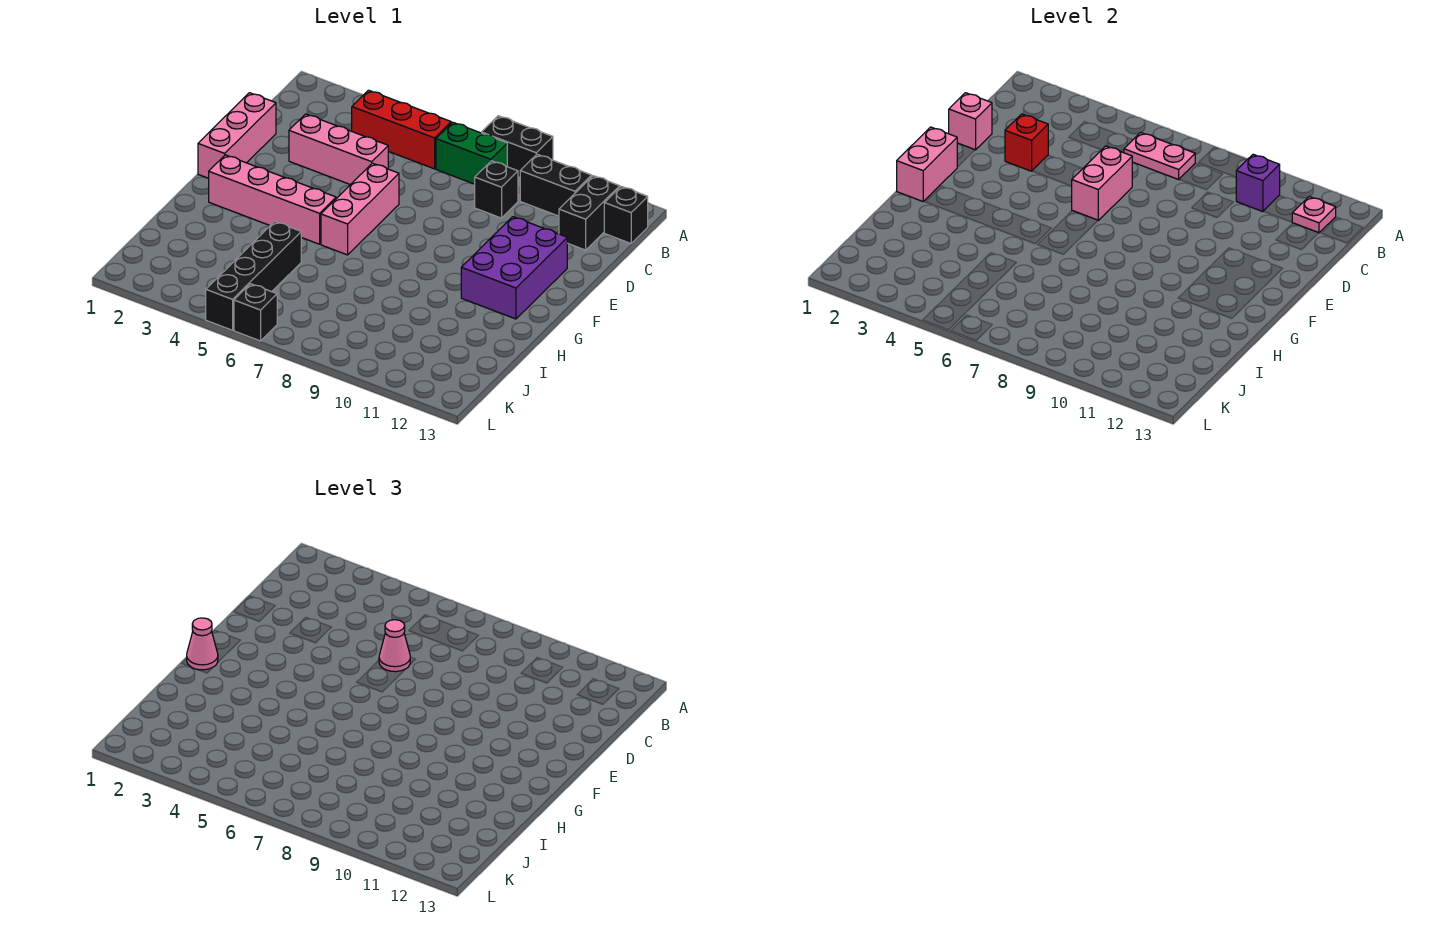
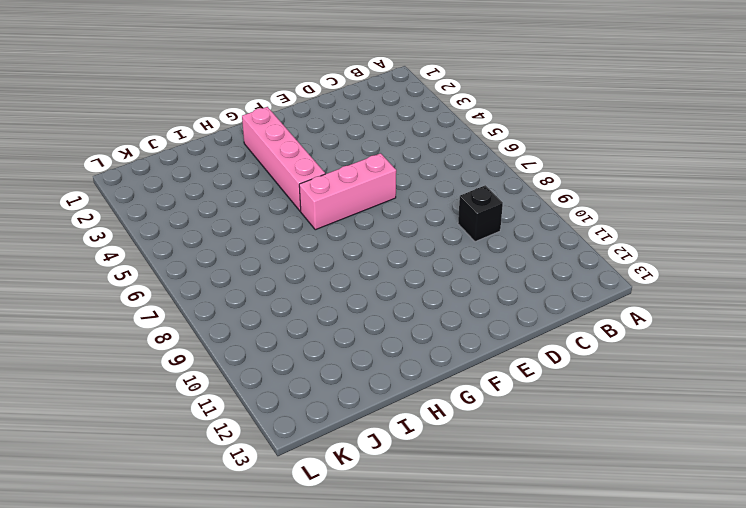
none -> black brick A8:A9 level 1
none -> red brick B4:B6 level 1
none -> green brick B7:B8 level 1

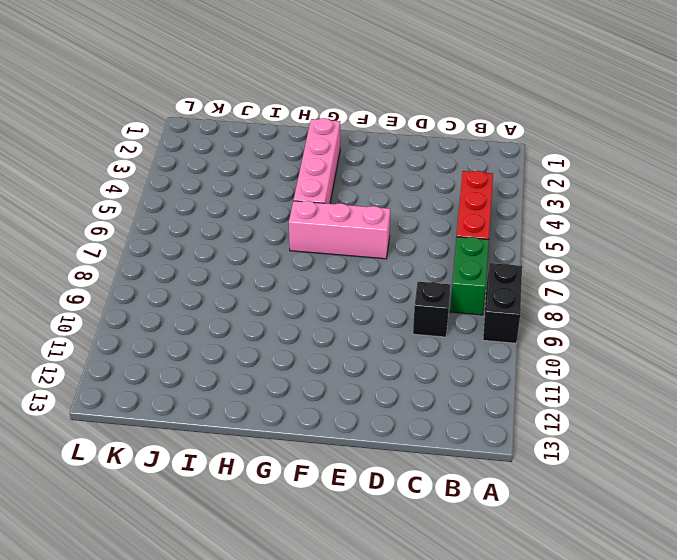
none -> black brick B10:B11 level 1
none -> black brick B12:C12 level 1
none -> black brick B13 level 1

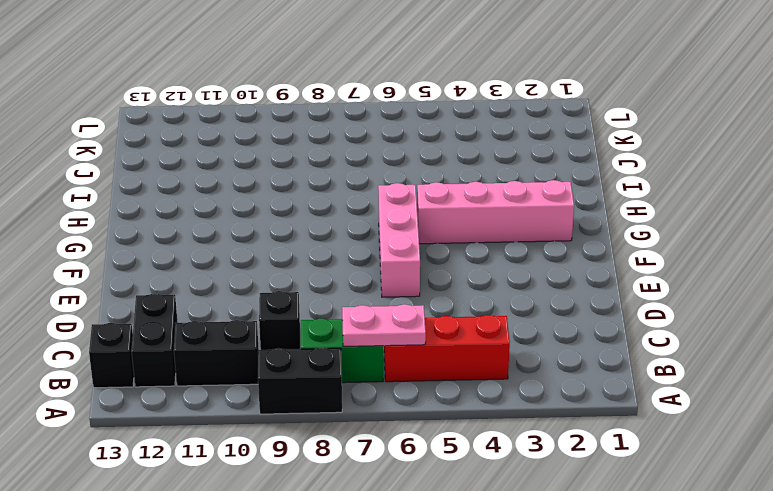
none -> pink brick D1:F1 level 1
none -> pink brick D3:D5 level 1
none -> purple brick E11:G12 level 1

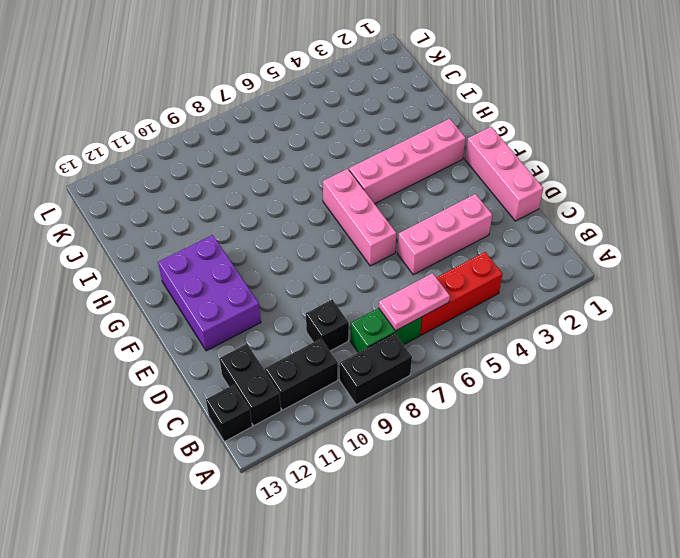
none -> black brick I5:L5 level 1
none -> black brick L6 level 1
none -> purple brick B10 level 2

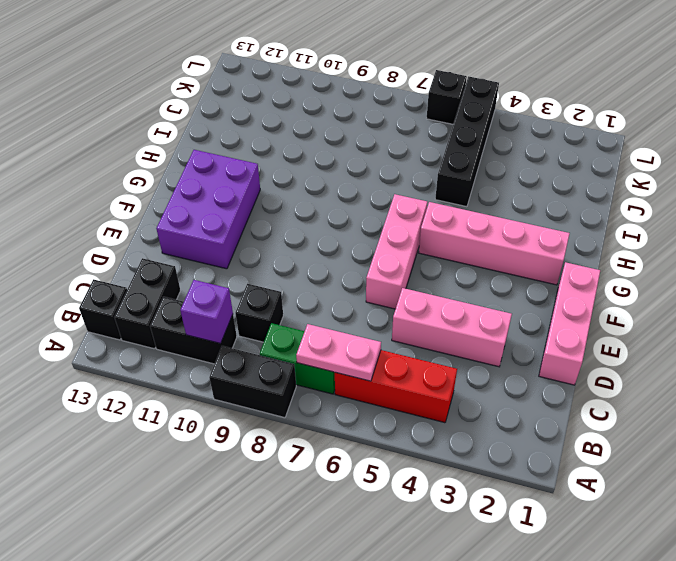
none -> pink plate B12 level 2
none -> pink brick D1 level 2
none -> red brick D3 level 2

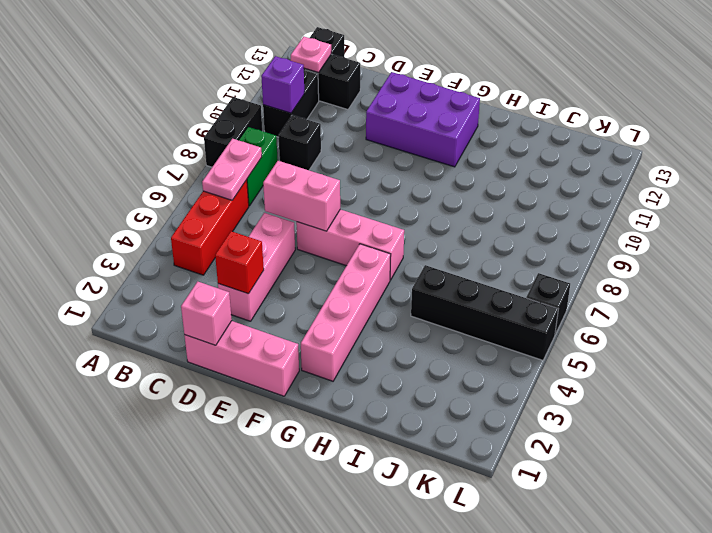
none -> pink brick F1:G1 level 2
none -> pink cone D6 level 3
none -> pink cone G1 level 3

